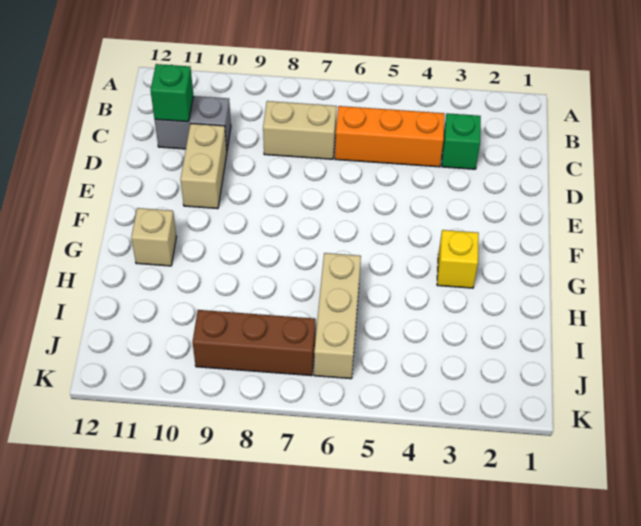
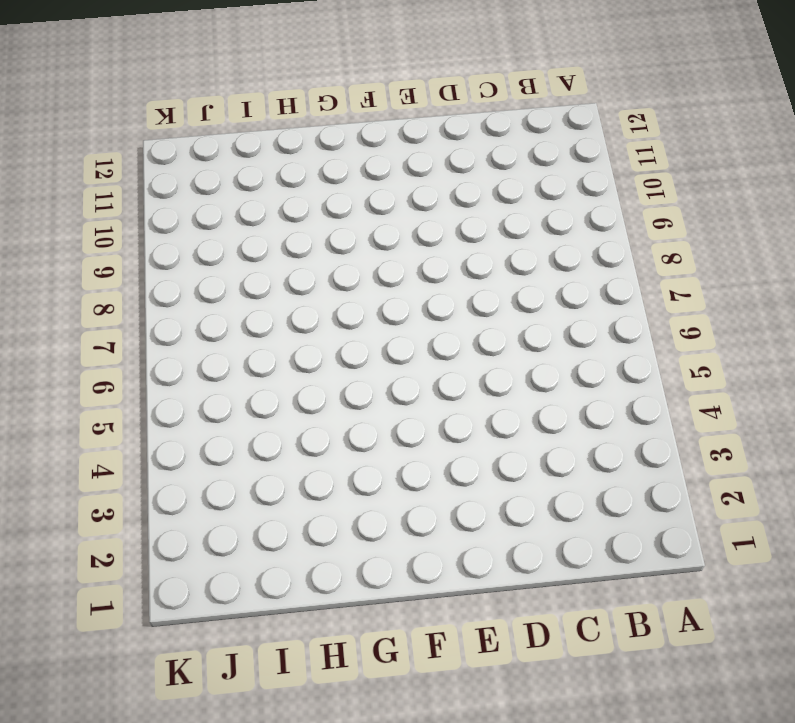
none -> green brick C3 level 1
none -> orange brick C4:C6 level 1

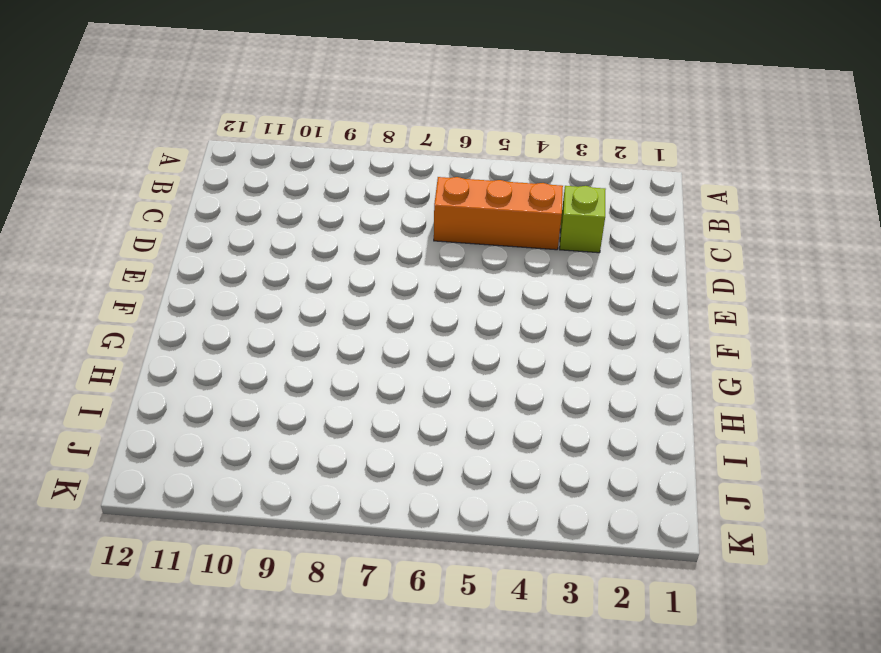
lime brick C3 level 1 -> green brick C3 level 1
none -> tan brick C7:C8 level 1
none -> grey brick C10:C11 level 1

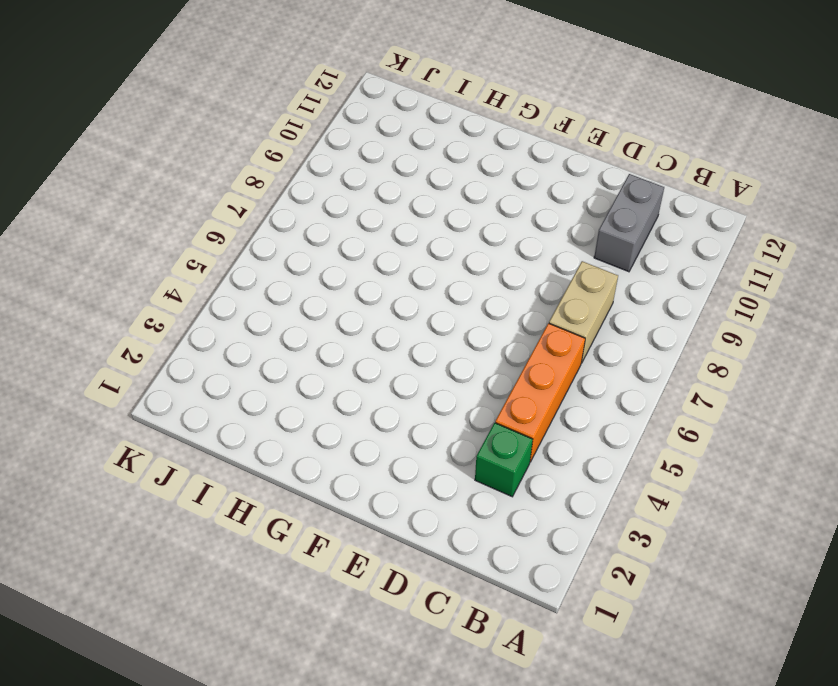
none -> tan brick D10:E10 level 1
none -> yellow brick G3 level 1

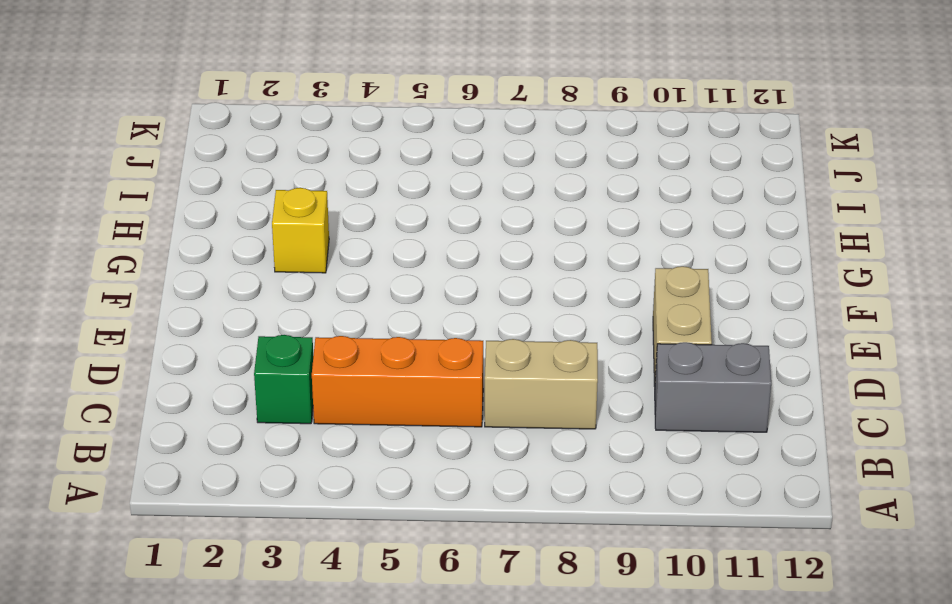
none -> tan brick G11 level 1
none -> tan brick H6:J6 level 1

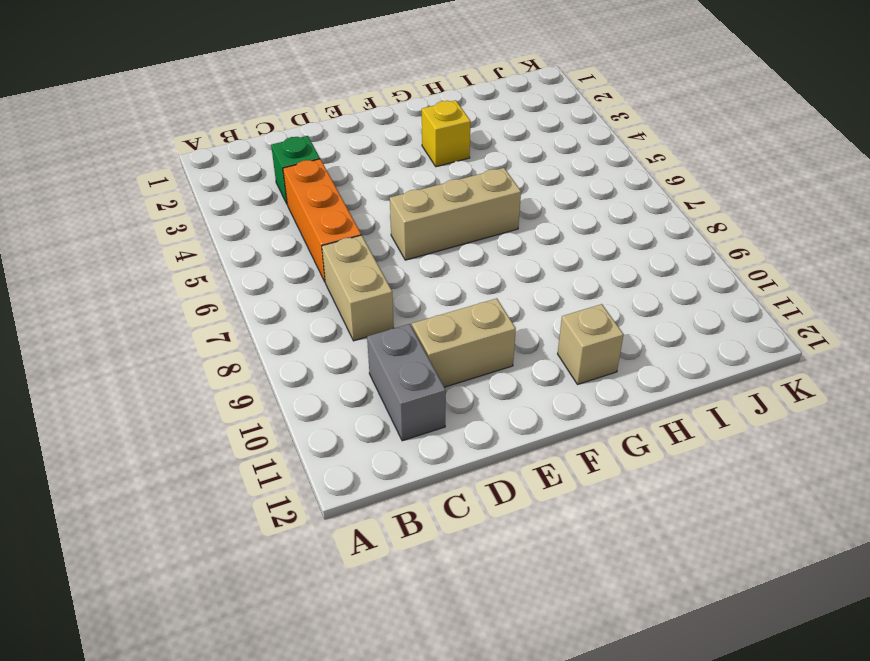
tan brick E6:G6 level 1 -> tan brick H6:J6 level 1
none -> brown brick J7:J9 level 1
none -> green brick C11 level 2

